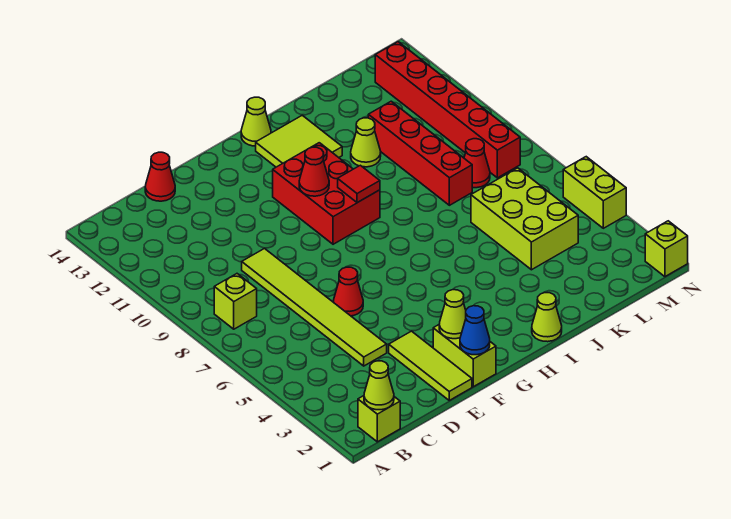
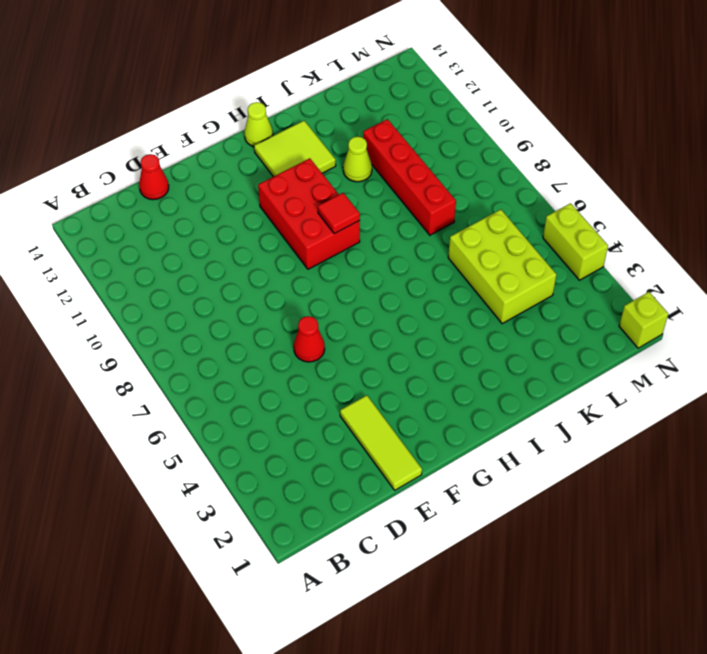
none -> lime brick B1 level 1
none -> lime brick B8 level 1
none -> lime tile D4:D9 level 1

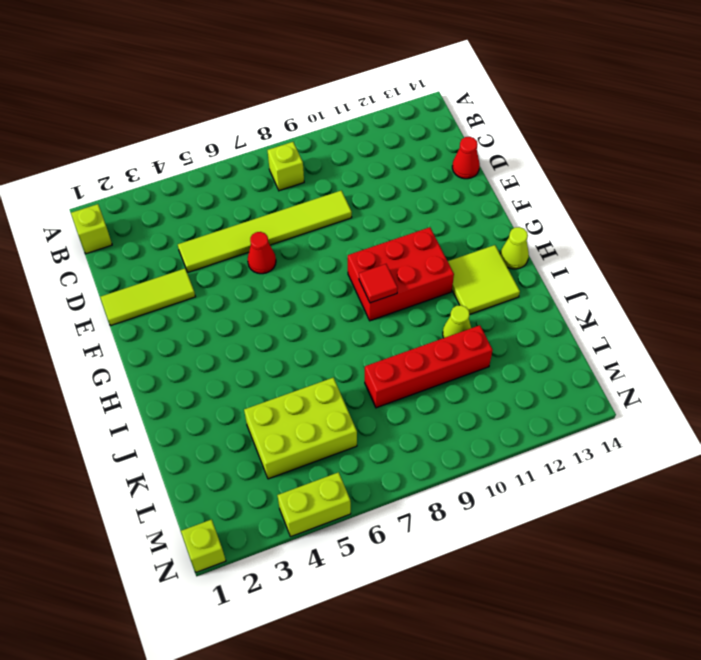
none -> lime brick F1:F2 level 1
none -> lime cone I1 level 1
none -> red cone L8 level 1

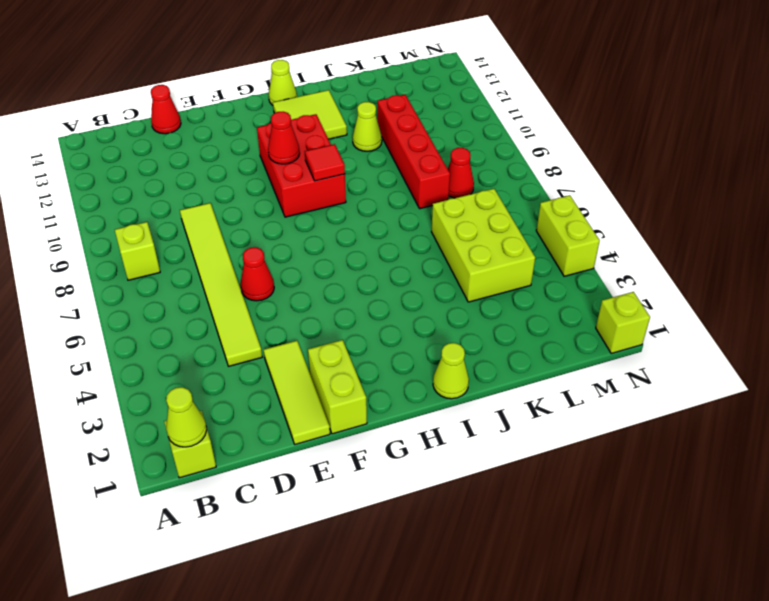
none -> red brick M8:M13 level 1
none -> blue cone F1 level 2
none -> lime cone F2 level 2

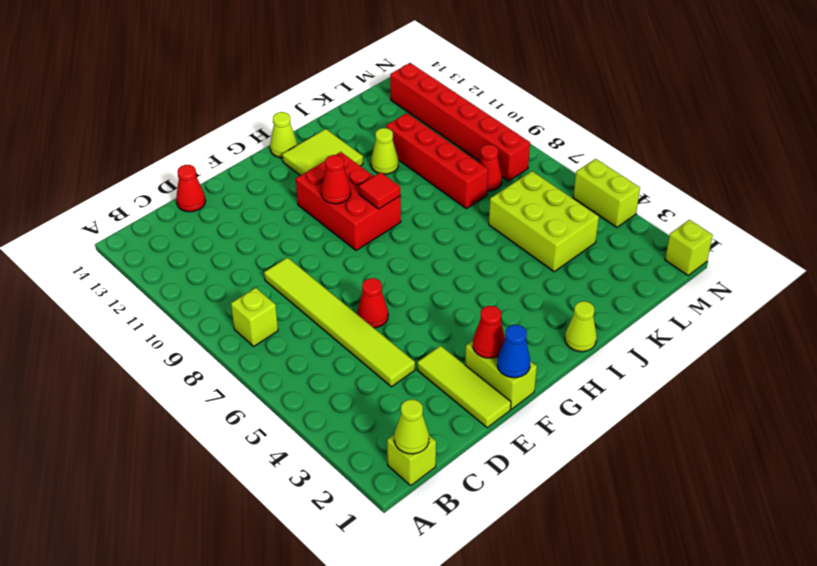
red cone F2 level 2 -> lime cone F2 level 2

